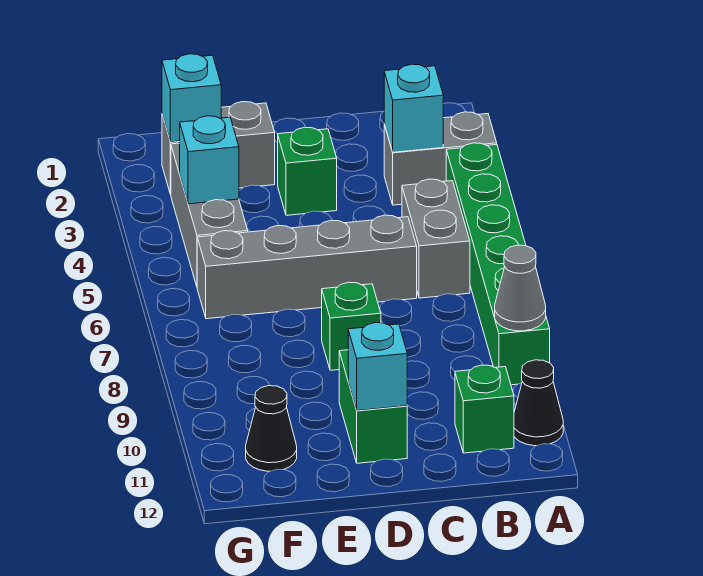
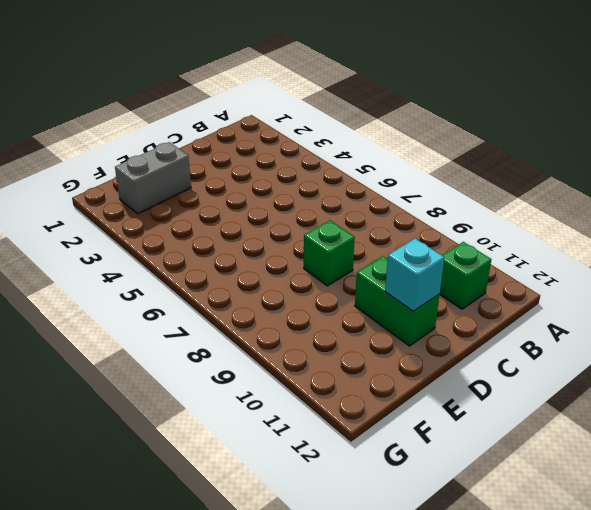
none -> grey brick A3:B3 level 1
none -> green brick A4:A9 level 1
none -> black cone A11 level 1

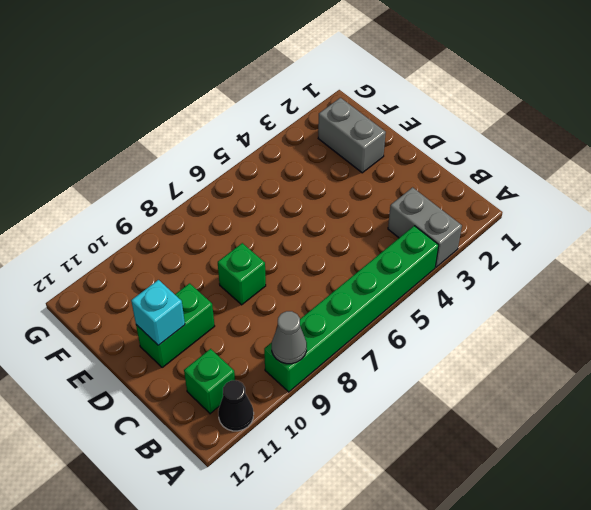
none -> grey brick B5:B6 level 1
none -> grey brick C6:F6 level 1
none -> green brick D3 level 1

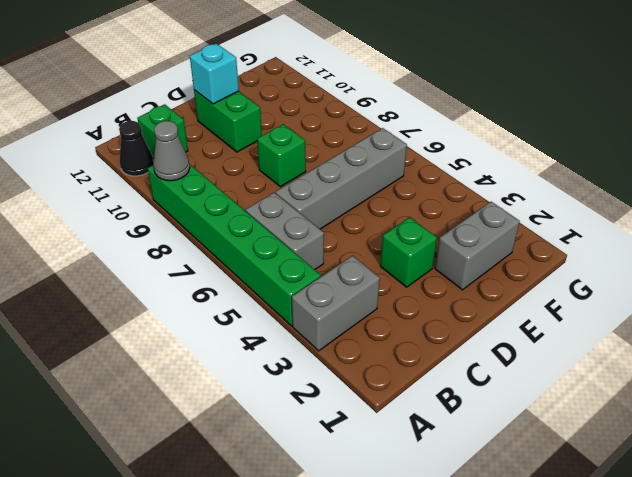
none -> grey brick F3:F5 level 1
none -> black cone F11 level 1
none -> cyan brick B3 level 2

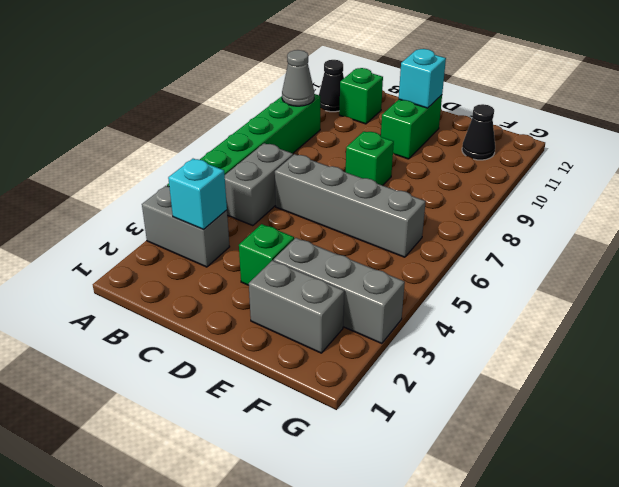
grey brick E3:G3 level 1 -> grey brick F3:F5 level 1
none -> cyan brick F2 level 2
none -> cyan brick F4 level 2

